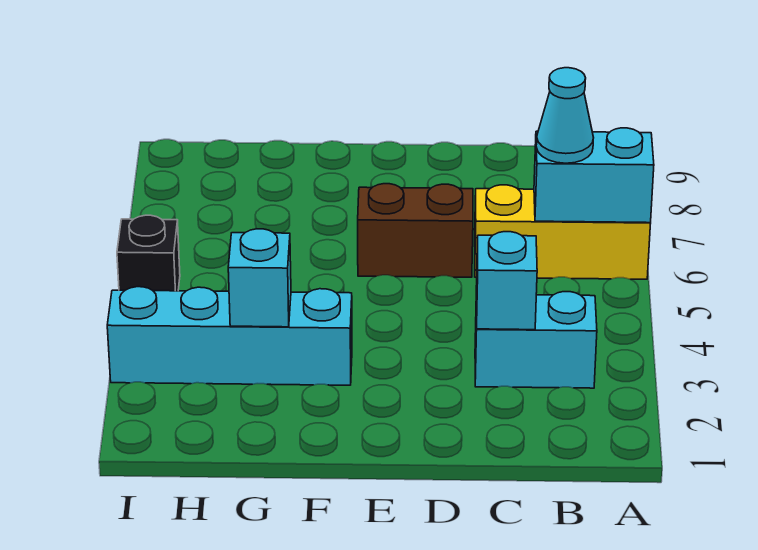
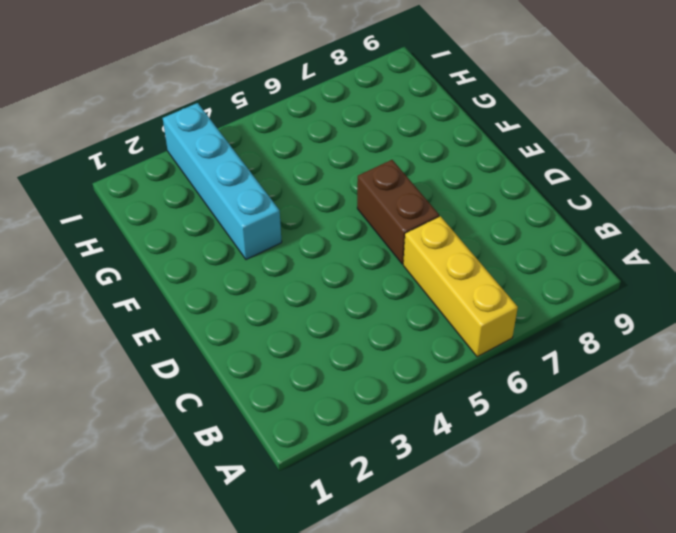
none -> cyan brick B3:C3 level 1
none -> black brick I5 level 1

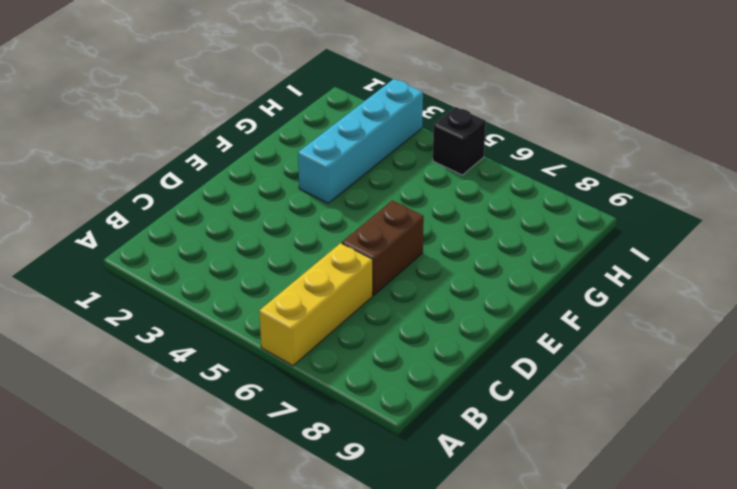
none -> cyan brick B3:C3 level 1
none -> cyan brick A6:B6 level 2

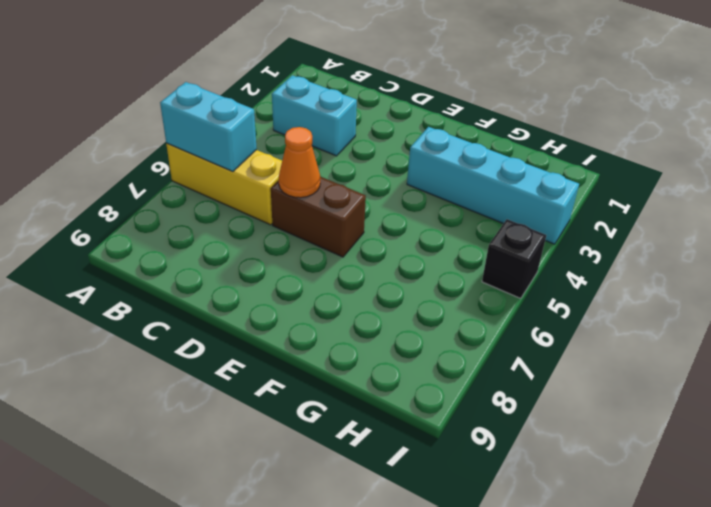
orange cone D6 level 2 -> none
none -> cyan brick C3 level 2
none -> cyan brick G3 level 2

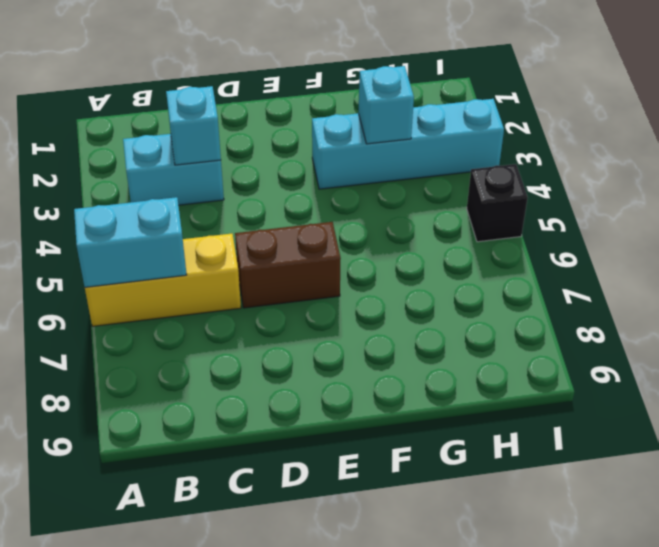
none -> cyan cone B6 level 3

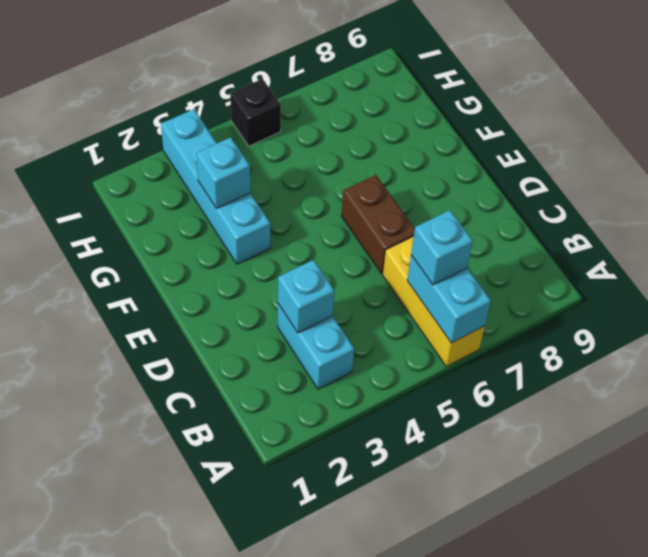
cyan brick B6 level 3 -> cyan cone B6 level 3

